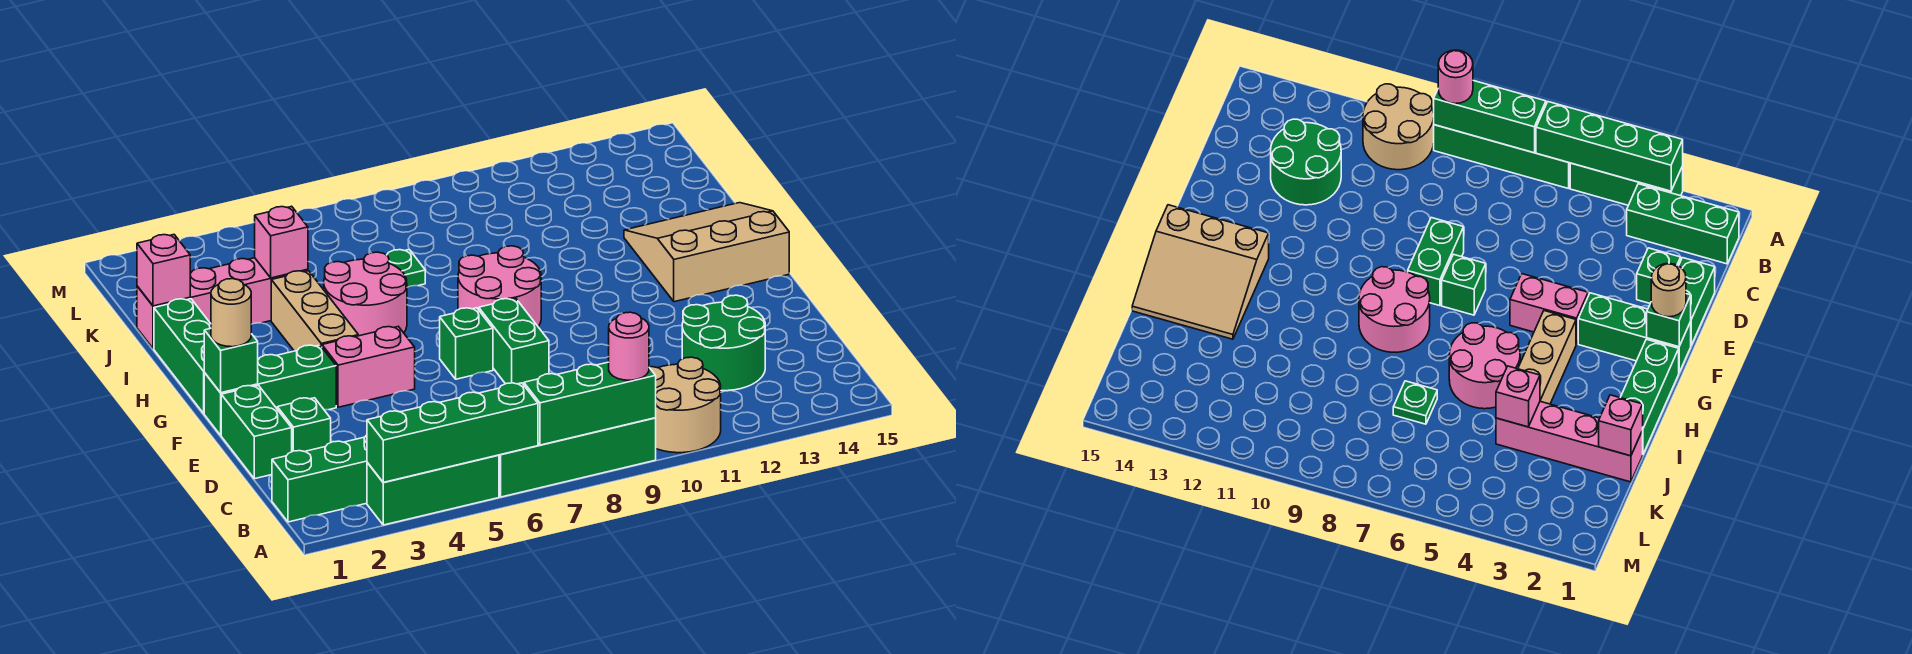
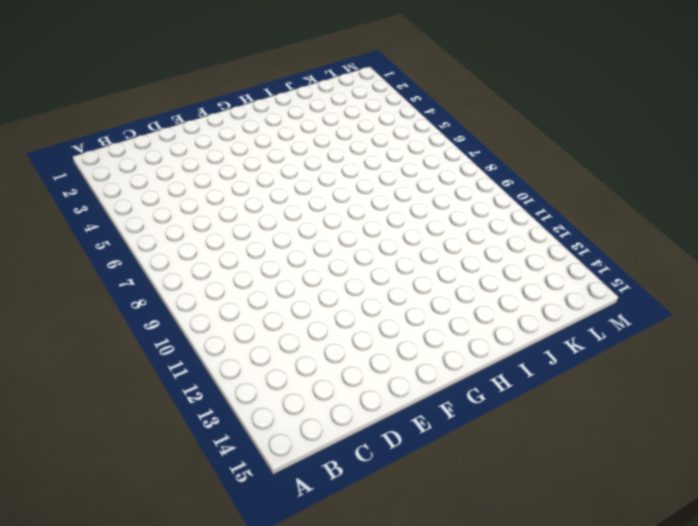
none -> green brick A3:A5 level 1
none -> green brick A6:A9 level 1
none -> tan round brick A10:B11 level 1

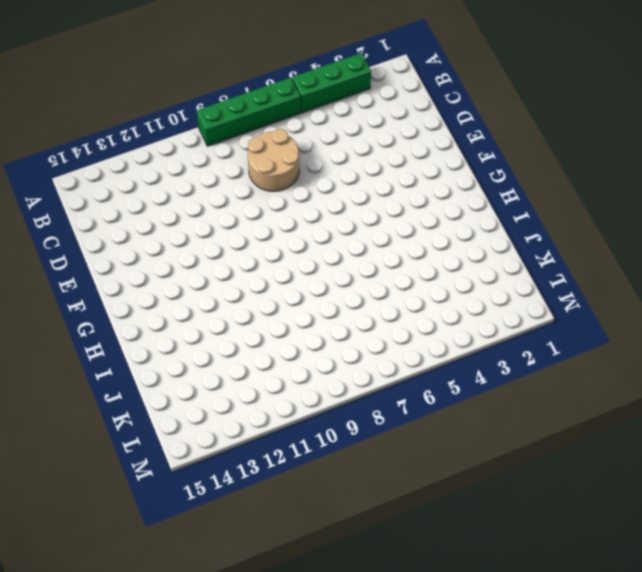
tan round brick C7:D8 level 1 -> tan round brick A10:B11 level 1
none -> green brick B1:B3 level 1
none -> green round brick C12:D13 level 1
none -> green brick D1:E1 level 1

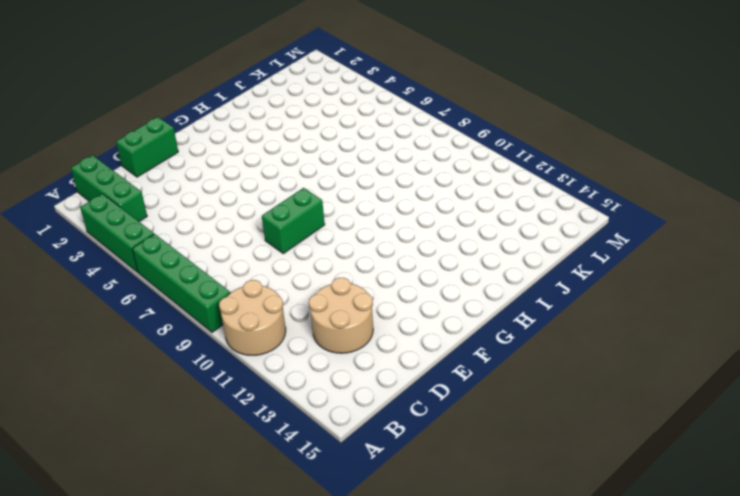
tan round brick C12:D13 level 1 -> green round brick C12:D13 level 1
none -> green brick D2 level 1
none -> green brick F1:F3 level 1
none -> pink brick F4:F5 level 1

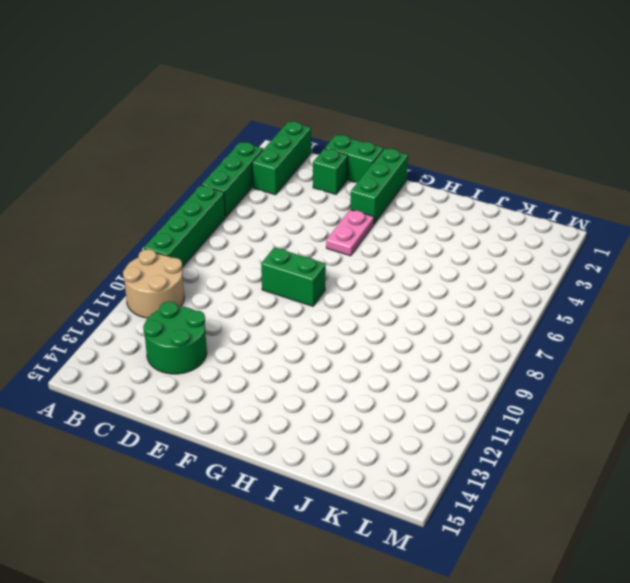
pink plate F4:F5 level 1 -> pink brick F4:F5 level 1
none -> green brick F7 level 1
none -> green brick G1:I1 level 1
none -> tan brick G4:I4 level 1

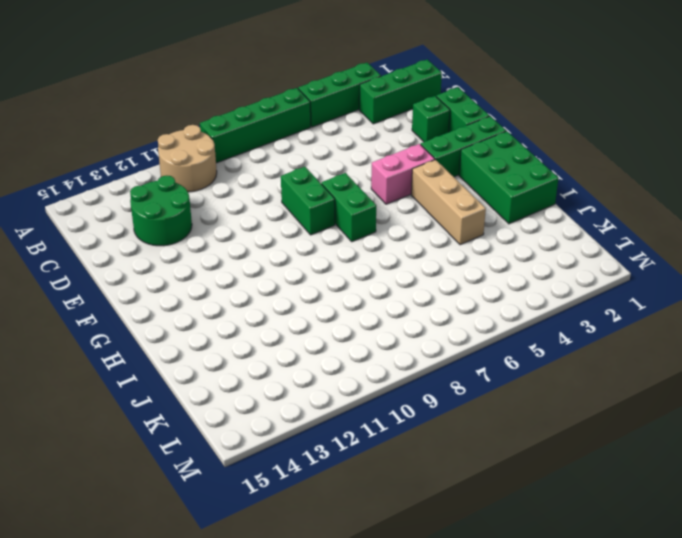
green brick F7:G7 level 1 -> green brick F7 level 1
green brick G1:I2 level 1 -> green brick G1:I1 level 1
none -> pink round brick G8:H9 level 1
none -> tan slope G13:I15 level 1 top G
none -> pink round brick H5:I6 level 1

